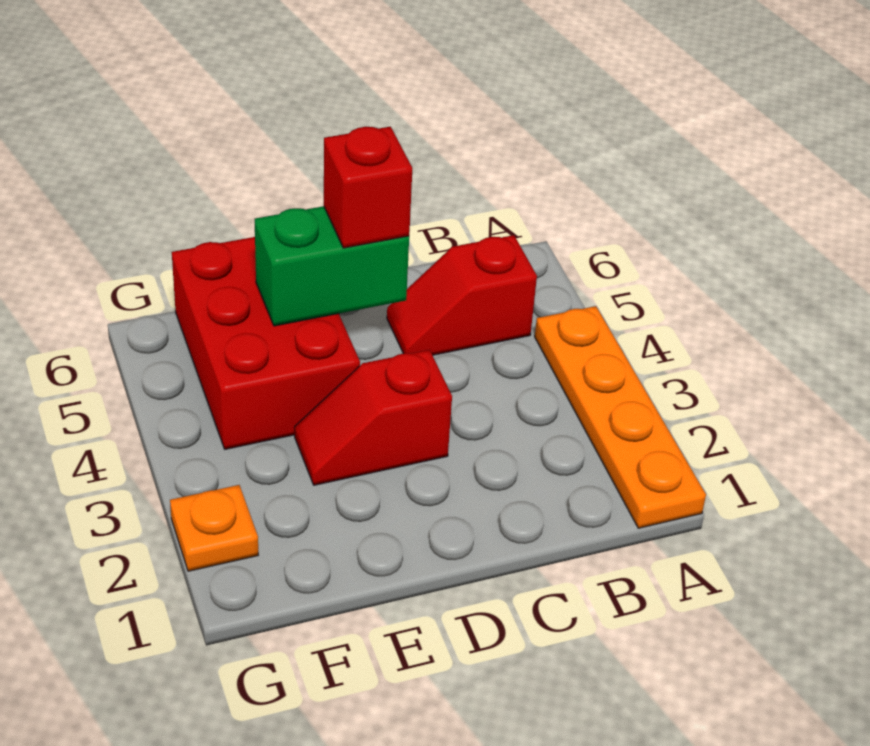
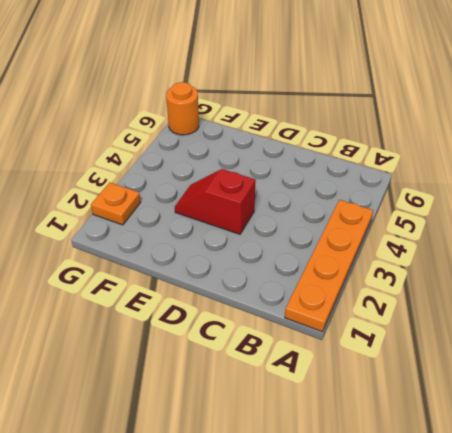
orange round brick G6 level 1 -> none
none -> red slope B5:C5 level 1 top B
none -> red brick E4:F6 level 1

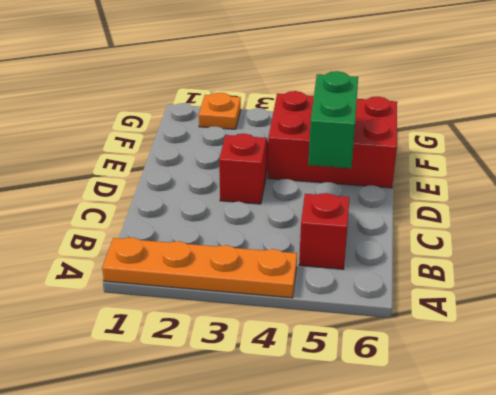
none -> red brick D5 level 3

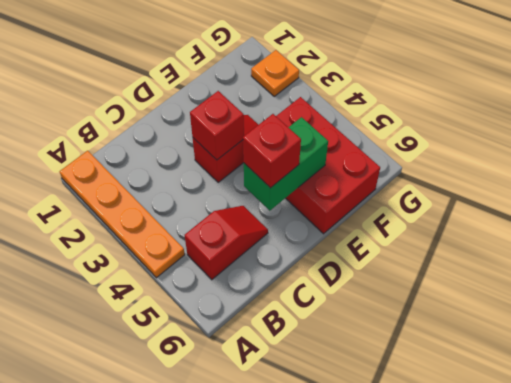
red brick D3 level 2 -> none

